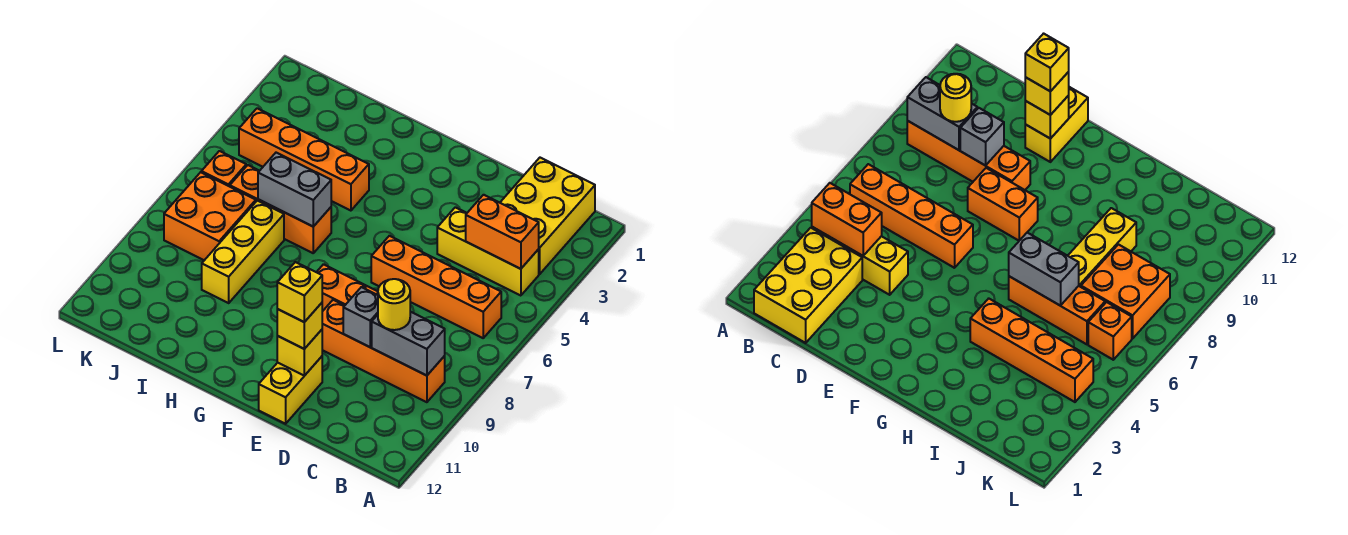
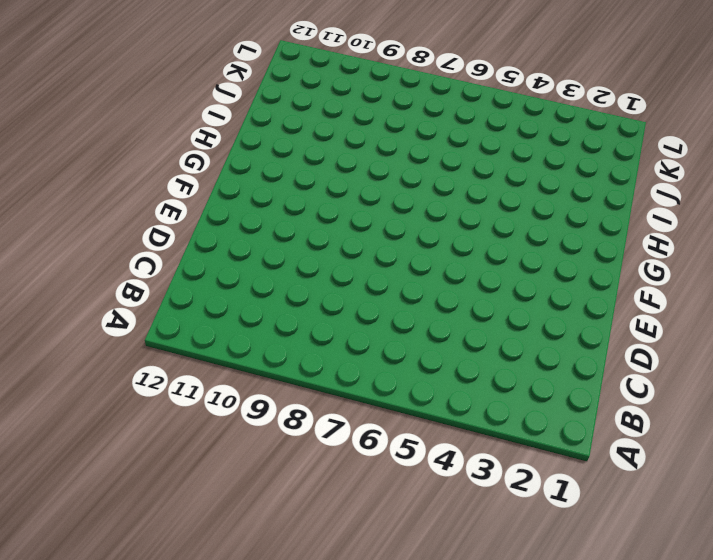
none -> yellow brick B1:C3 level 1
none -> yellow brick B4:D4 level 1
none -> orange brick B6:E6 level 1

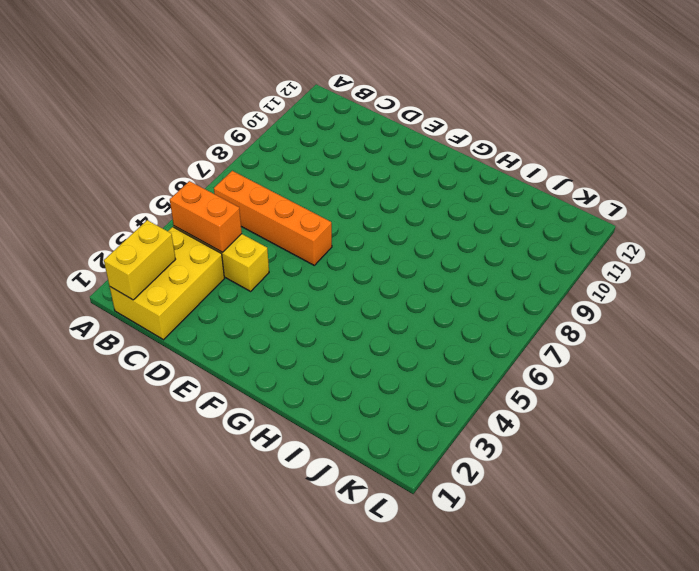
yellow brick B1:B2 level 2 -> yellow brick E11:E12 level 1
none -> orange brick B9:E9 level 1
none -> orange brick E8:F8 level 1
none -> orange brick H4:K4 level 1

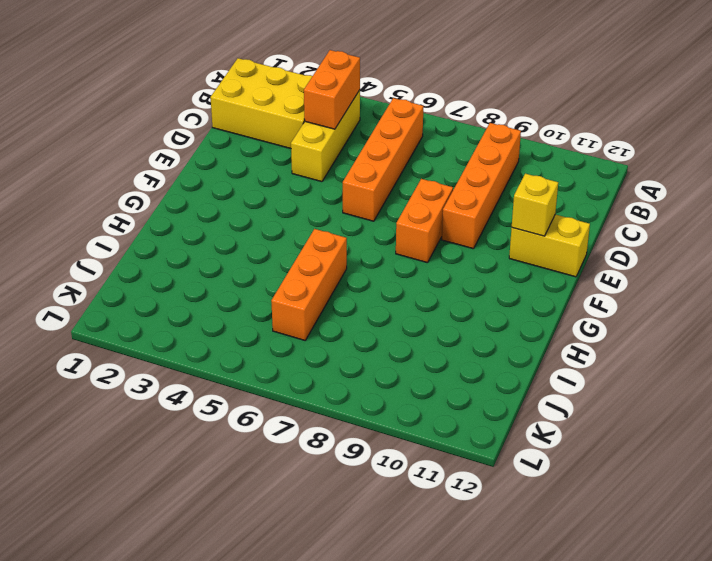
none -> orange brick H4:K4 level 1
none -> yellow brick I7:I9 level 1
none -> orange brick J7:K8 level 1

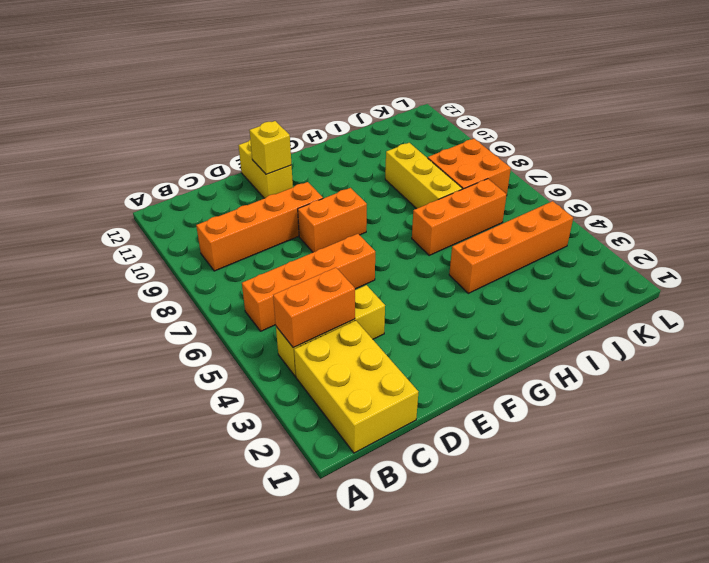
none -> orange brick K6 level 1
none -> grey brick B9:C9 level 2
none -> grey brick D9 level 2

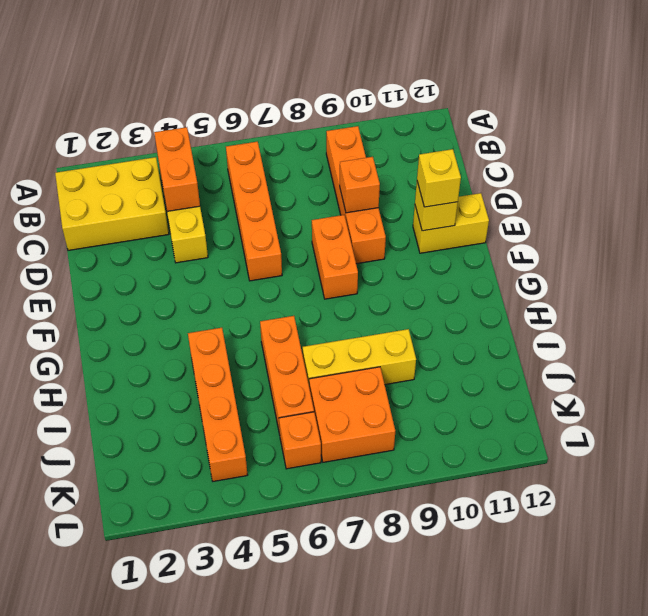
orange brick D9 level 2 -> grey brick D9 level 2
none -> grey brick B9:C9 level 2
none -> grey brick H6:I6 level 2
none -> yellow round brick C9 level 3

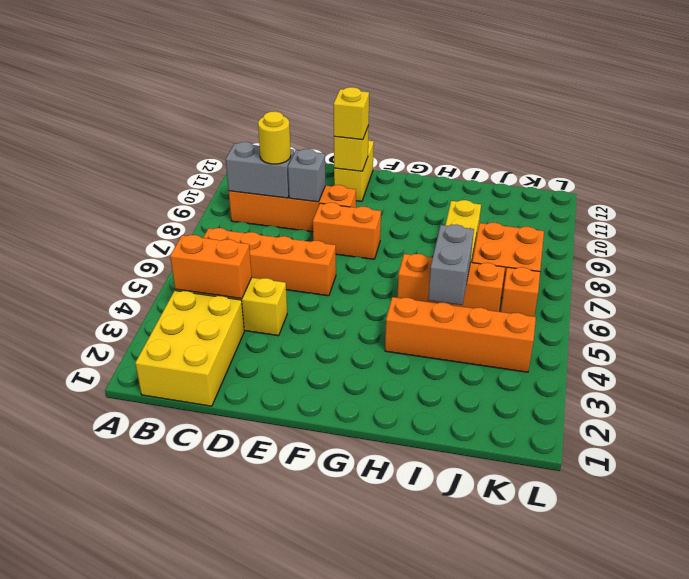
grey brick I5:I6 level 2 -> grey brick H6:I6 level 2
none -> yellow brick E11 level 4

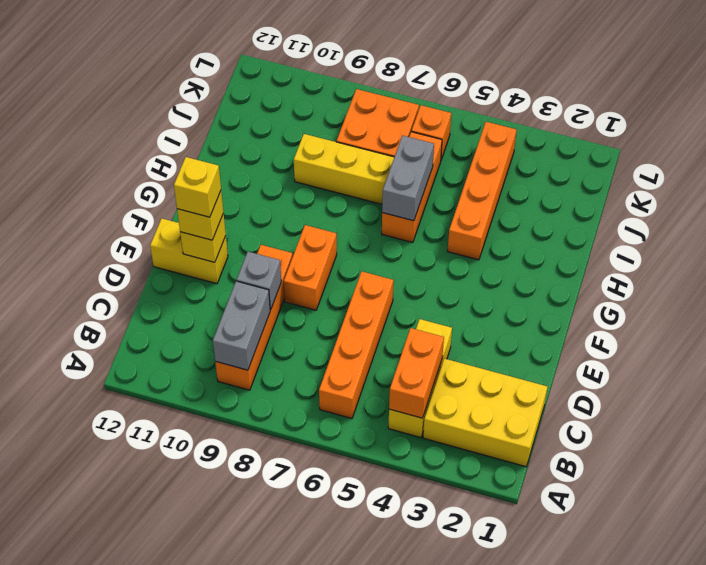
none -> yellow round brick C9 level 3

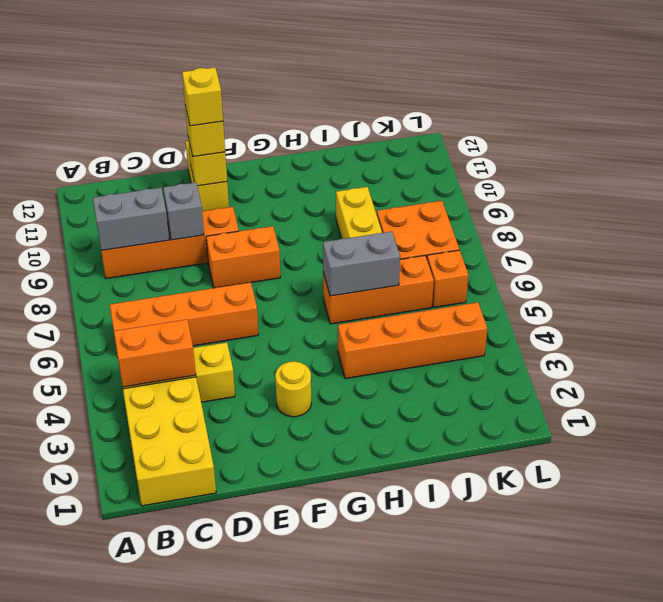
yellow round brick F3 level 1 -> yellow round brick C9 level 3

